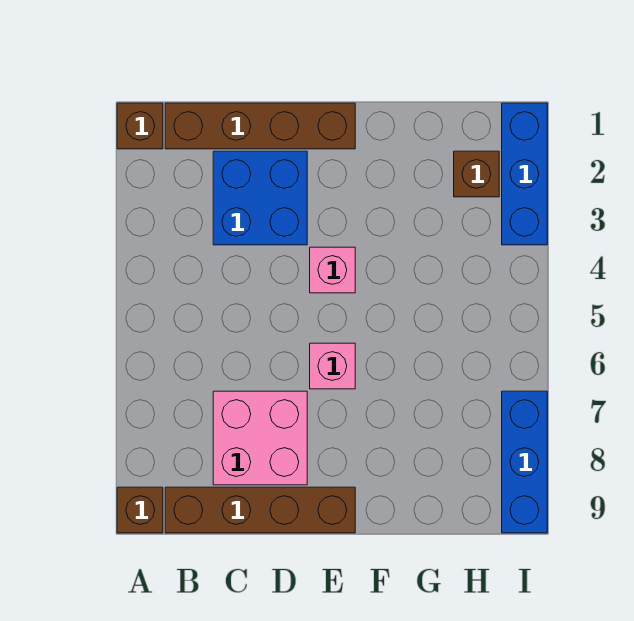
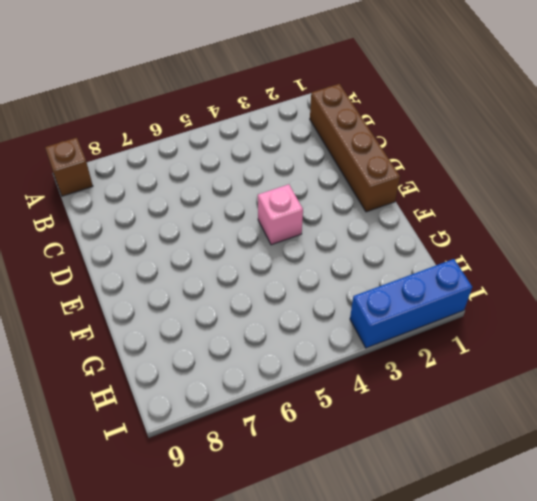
none -> brown brick A1 level 1
none -> brown brick B9:E9 level 1

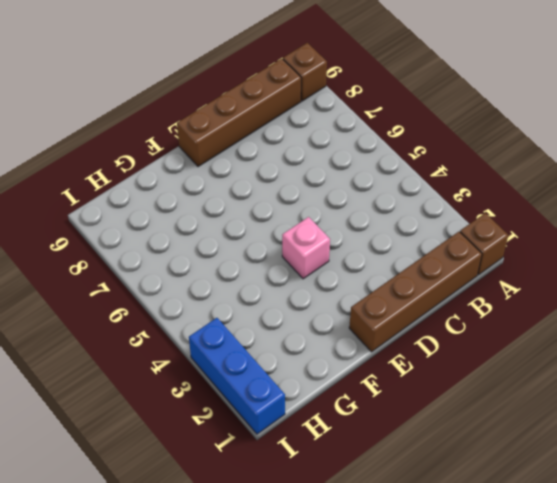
none -> blue brick C2:D3 level 1
none -> pink brick C7:D8 level 1

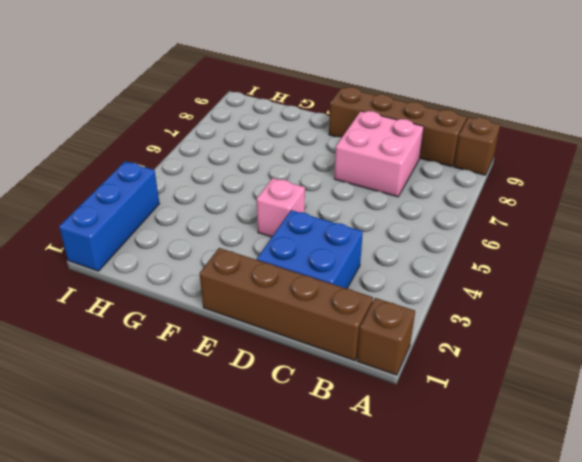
none -> pink brick E6 level 1
none -> brown brick H2 level 1

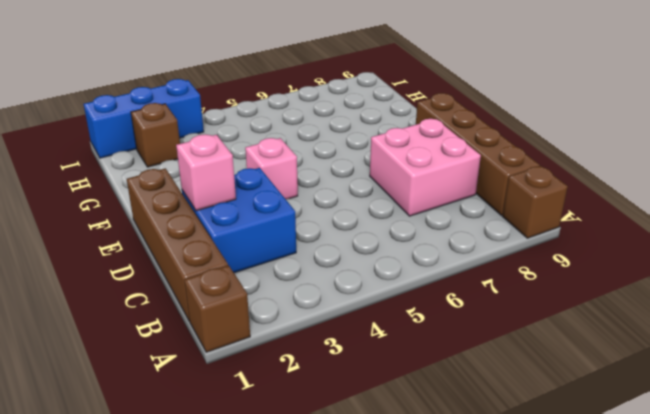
pink brick D2 level 2 -> pink brick E6 level 1
none -> blue brick I7:I9 level 1

